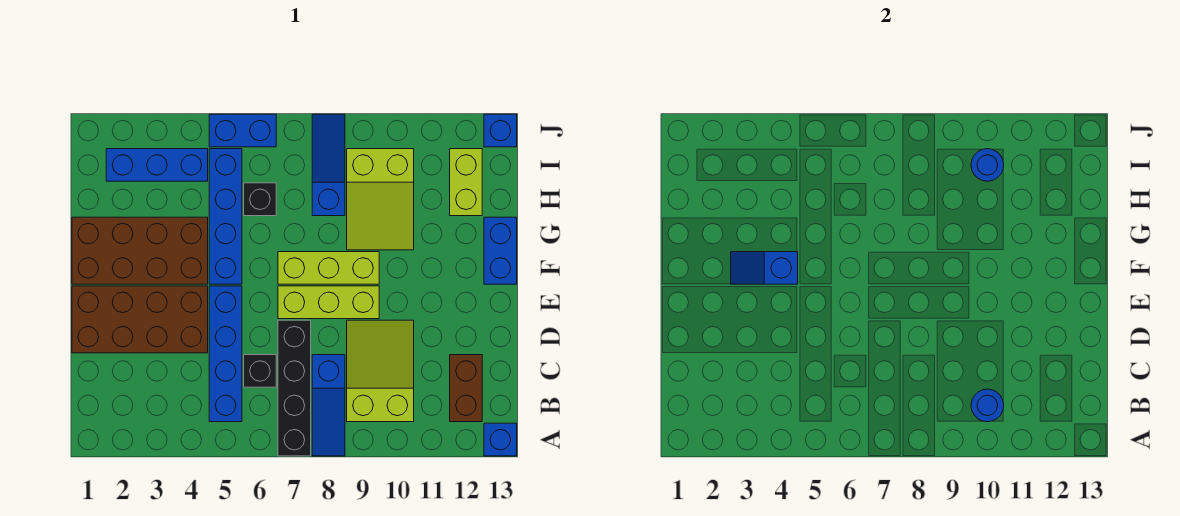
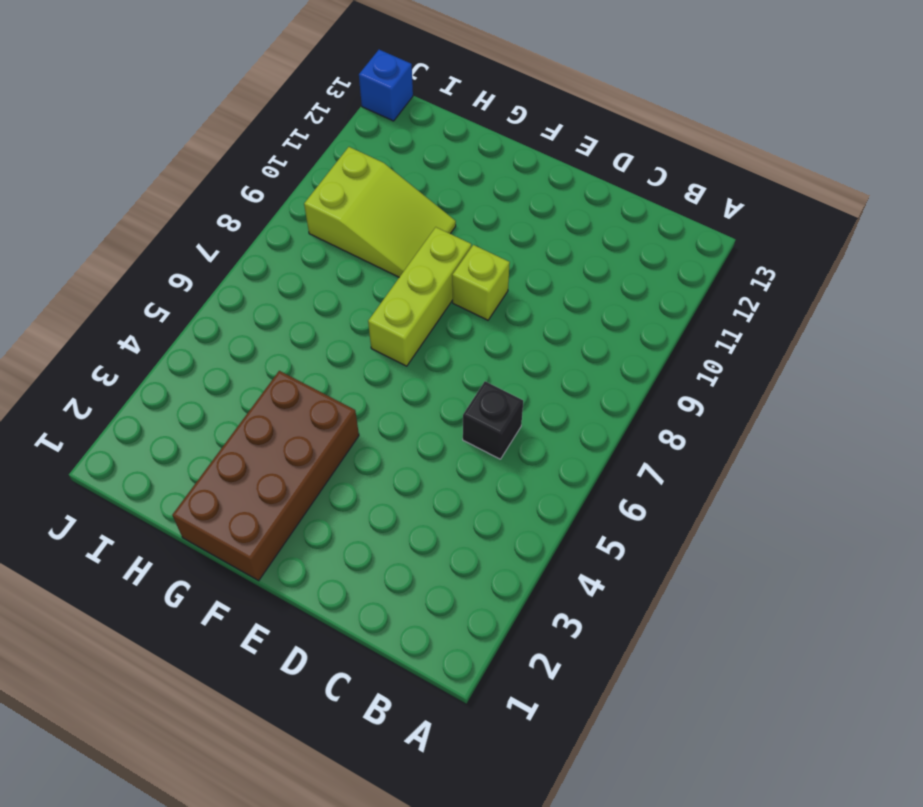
lime brick E9 level 1 -> lime brick E7:E9 level 1
none -> black brick A7:D7 level 1
none -> blue slope A8:C8 level 1 top C
none -> blue brick A13 level 1

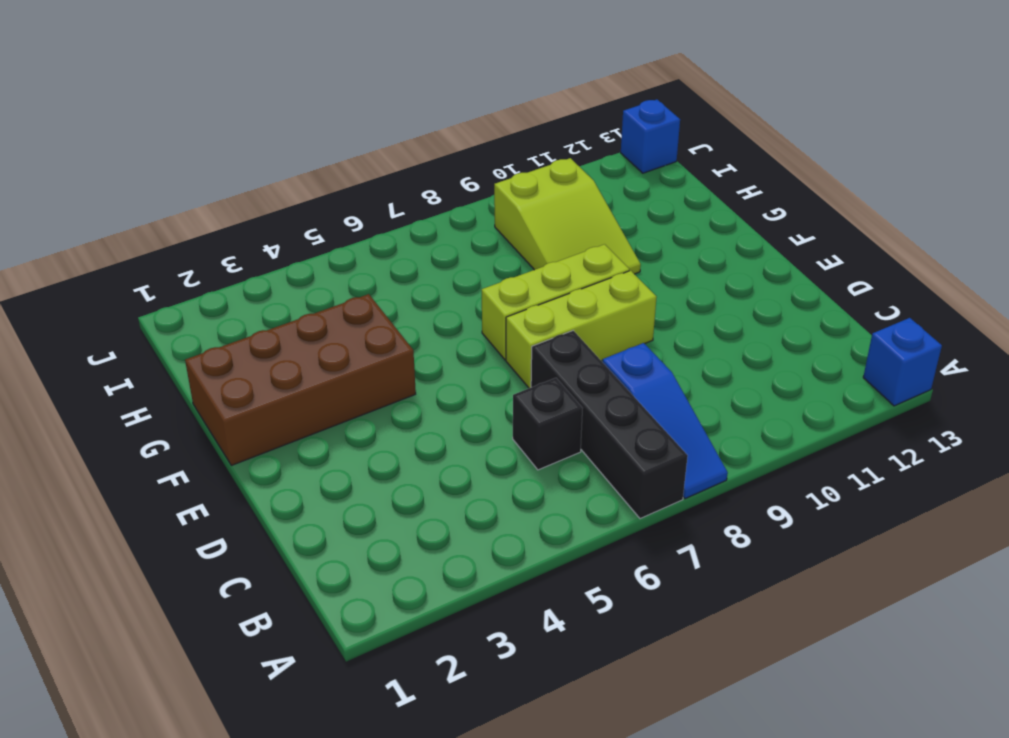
none -> blue brick B5:E5 level 1
none -> lime slope B9:D10 level 1 top B
none -> brown brick B12:C12 level 1

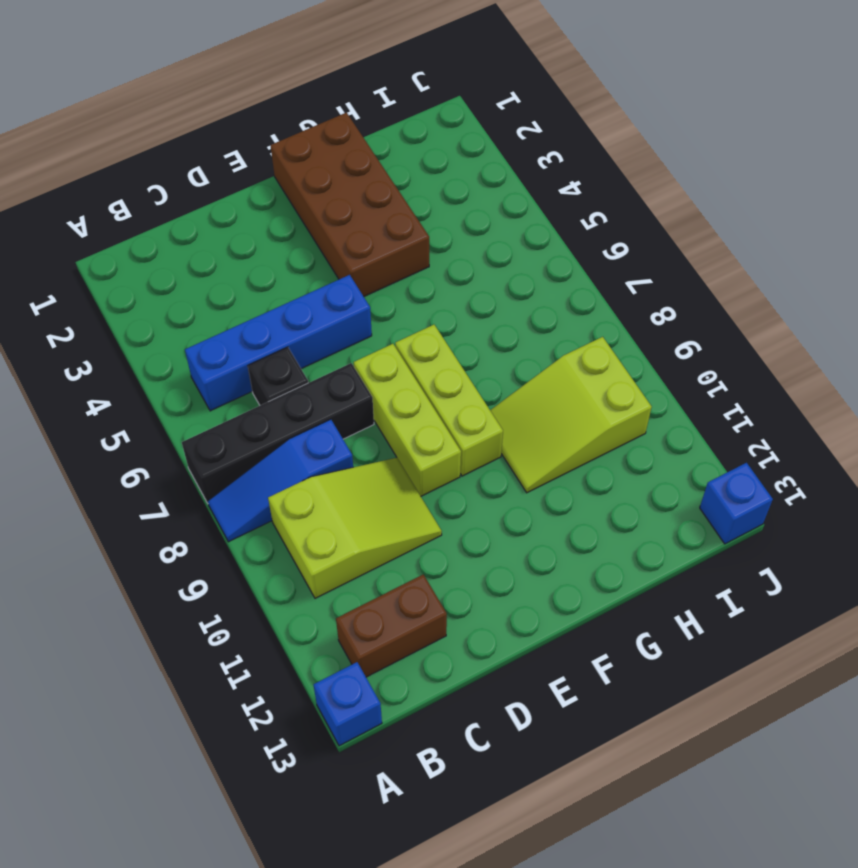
none -> brown brick D1:E4 level 1
none -> blue brick F5:I5 level 1
none -> blue brick F13:G13 level 1

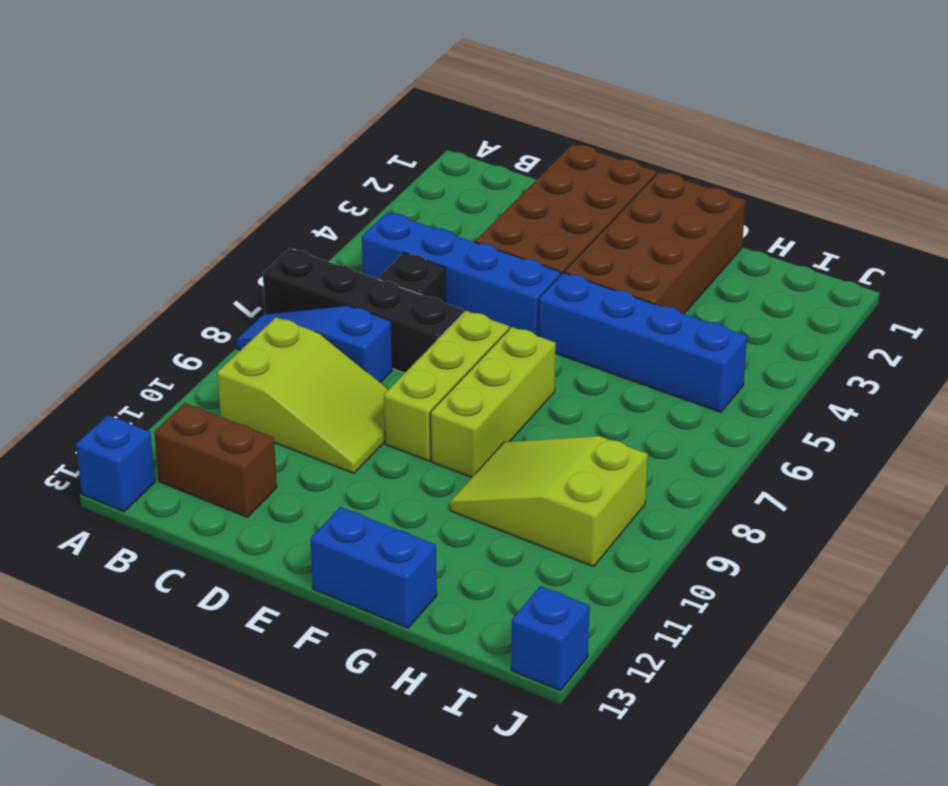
none -> black brick H6 level 1
none -> blue slope H8:J8 level 1 top H
none -> lime brick H12:I12 level 1

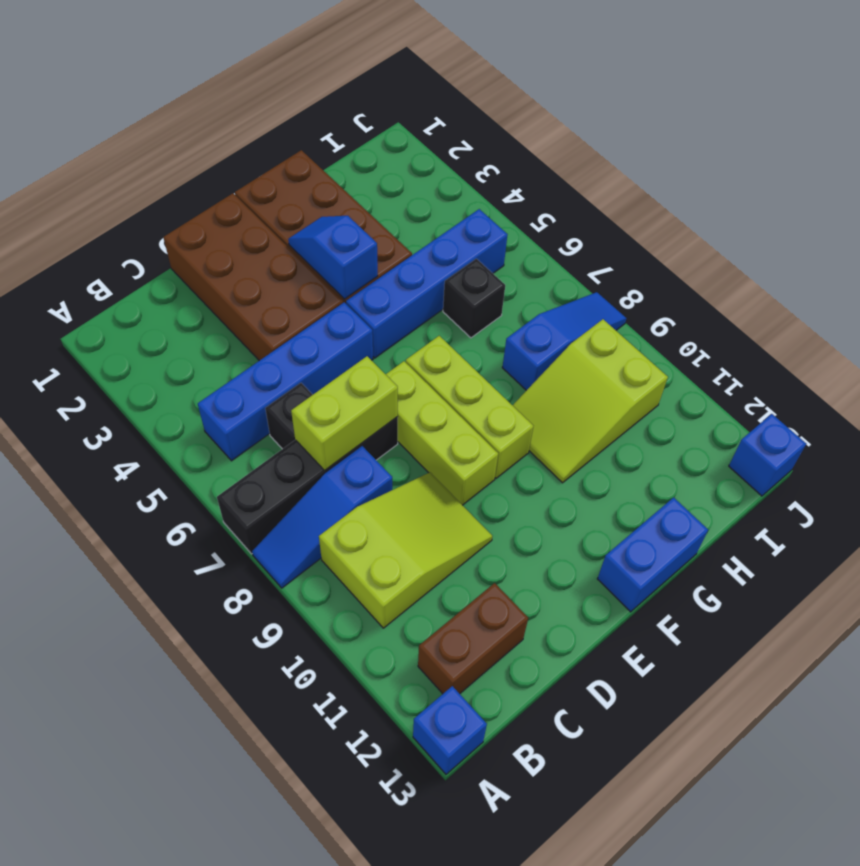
lime brick C7:D7 level 2 -> lime brick H12:I12 level 1
none -> blue brick I2:I4 level 1
none -> blue brick J5:J6 level 1
none -> blue round brick B10 level 2

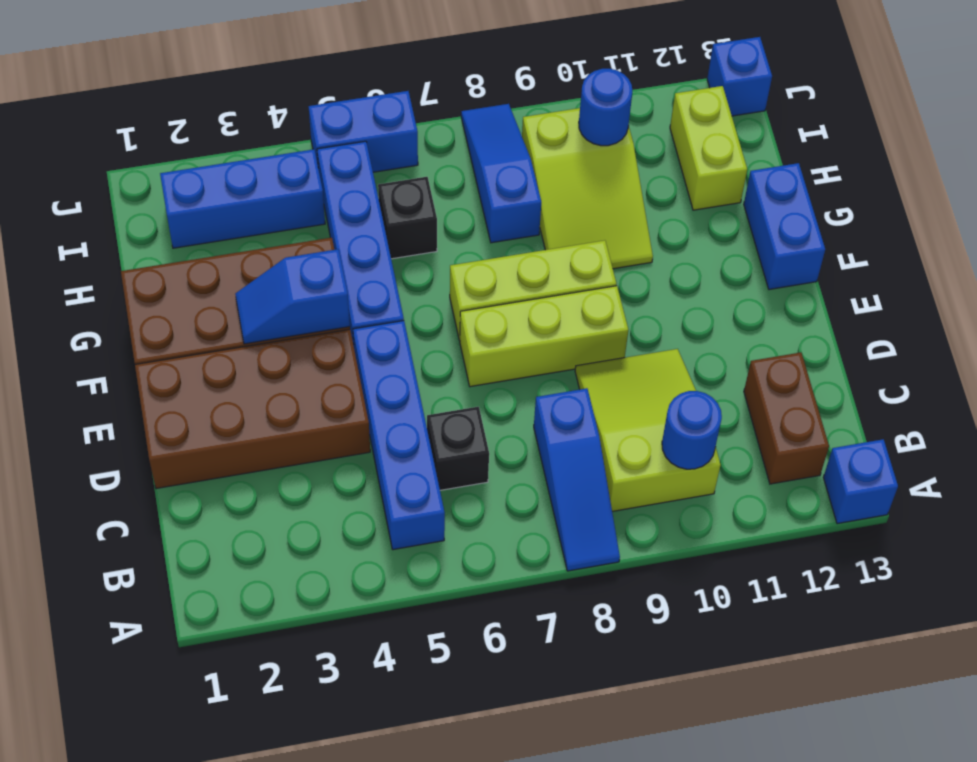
none -> black brick A7:D7 level 1

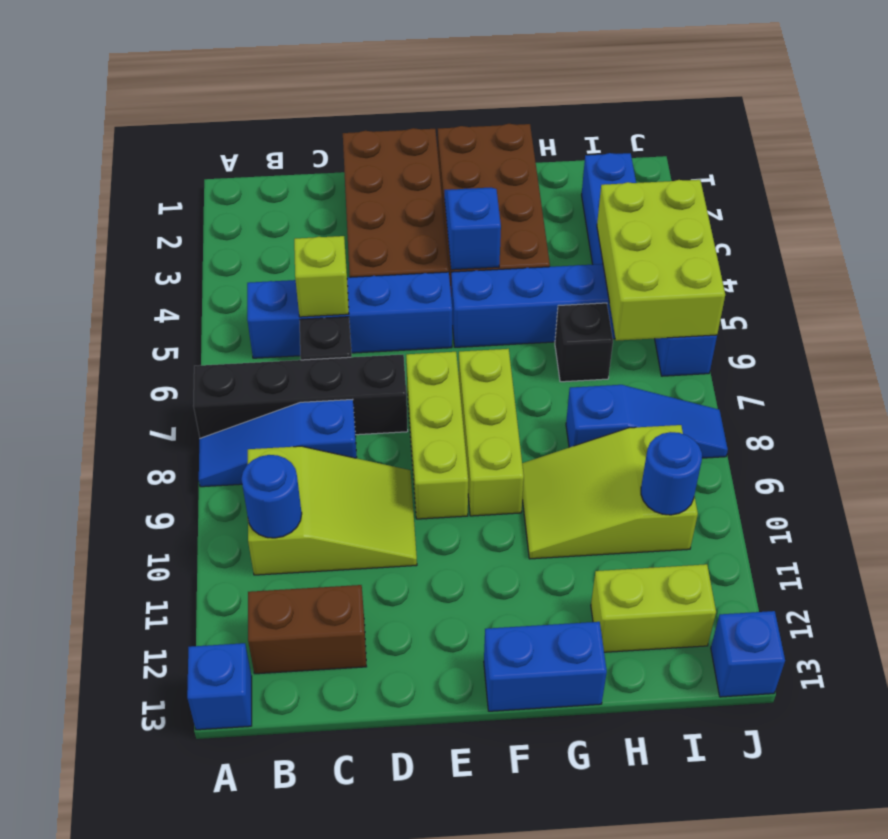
lime brick C5 level 2 -> none
lime brick I4:J6 level 2 -> none

